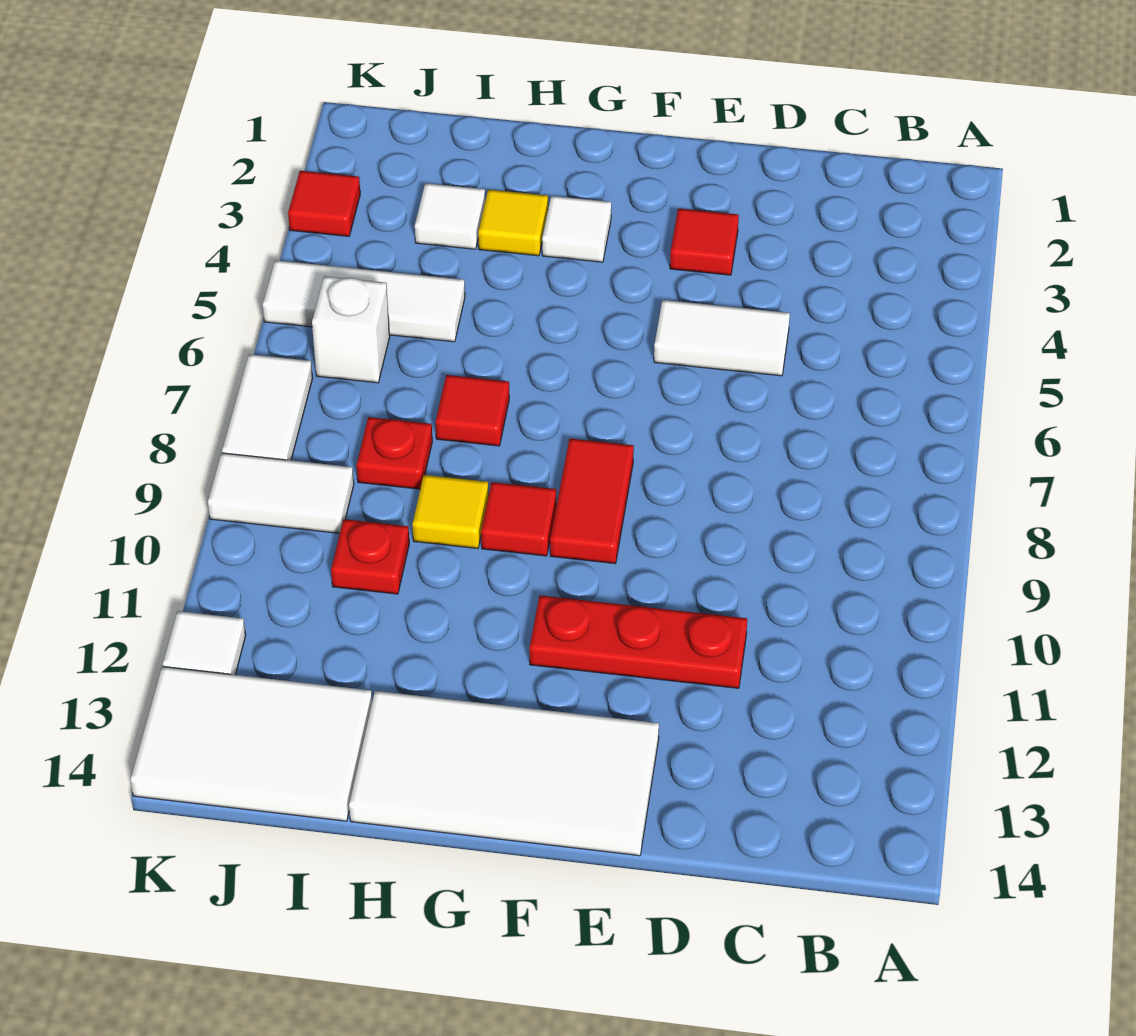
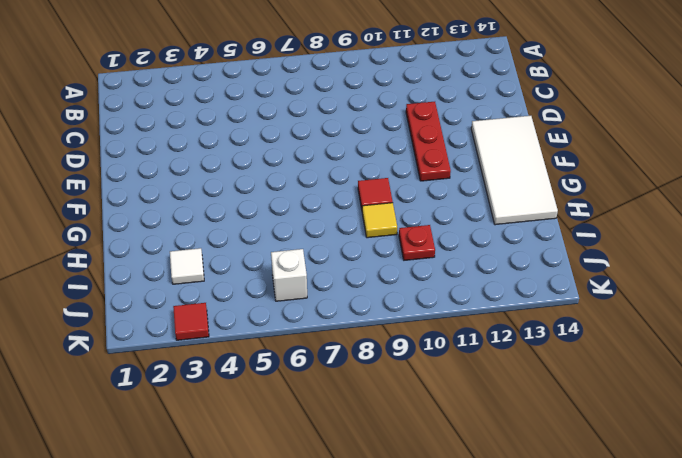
none -> white tile D5:E5 level 1
none -> red tile E3 level 1
none -> red tile F8:F9 level 1

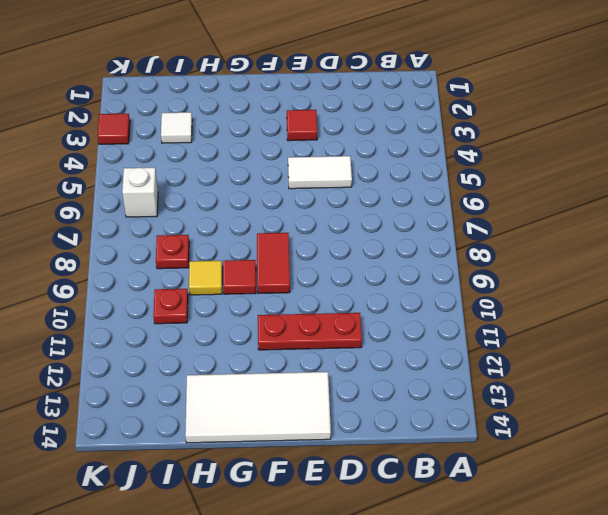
none -> white tile G3 level 1
none -> yellow tile H3 level 1
none -> red tile H7 level 1

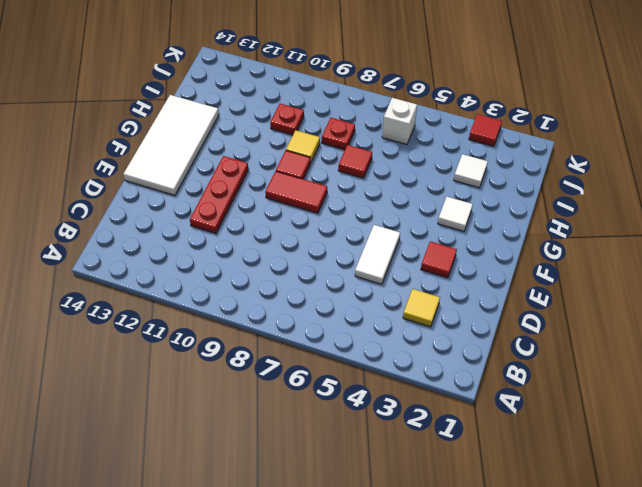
yellow tile C3 level 1 -> yellow tile H3 level 1
none -> white tile I5:K5 level 1
none -> white tile I13:K14 level 1
none -> white tile J9:K9 level 1

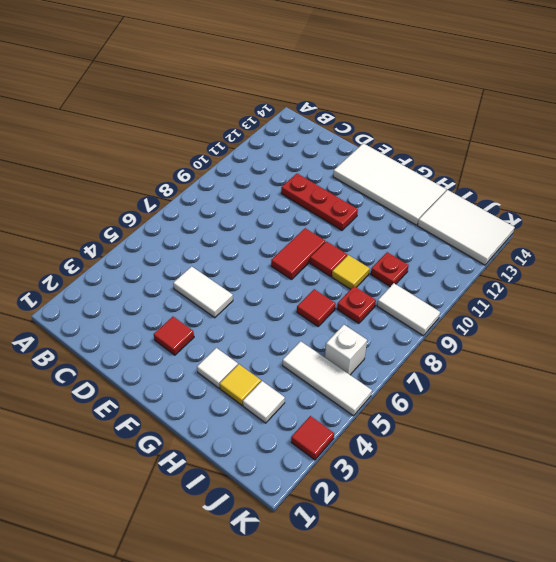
none -> white tile K7:K8 level 1
none -> white tile K12 level 1

